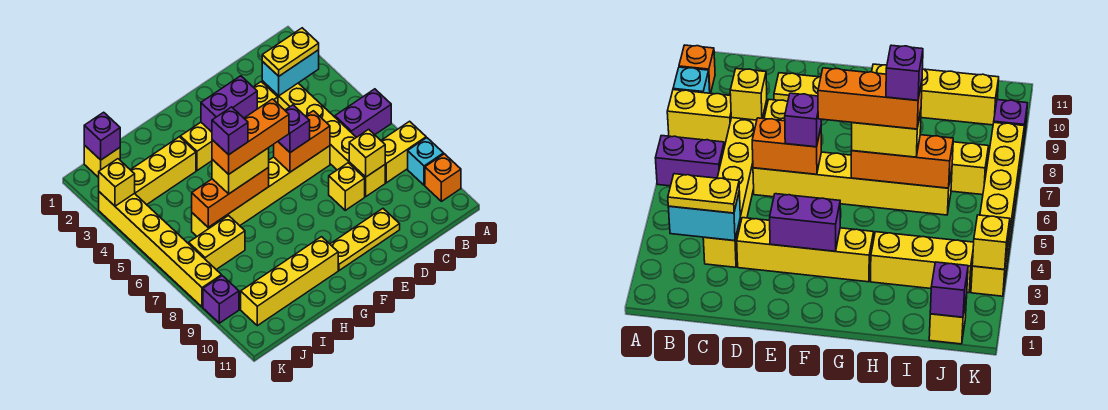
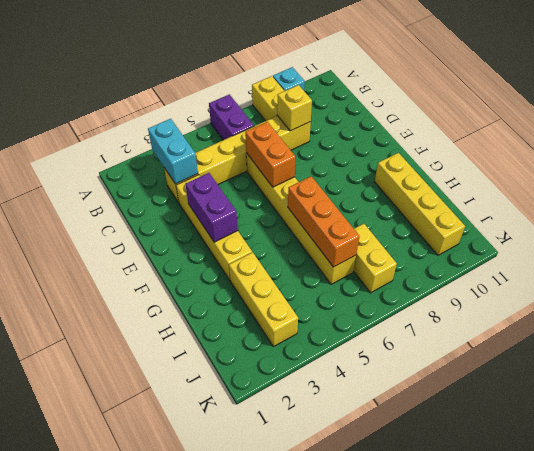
none -> orange brick A10 level 1
none -> yellow brick D8 level 1
none -> yellow plate D10:F10 level 1

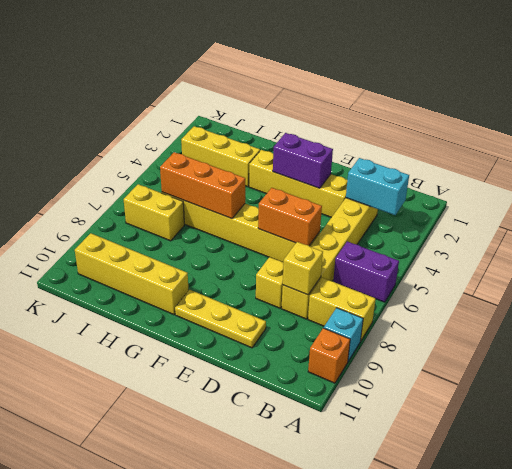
none -> yellow brick J1 level 1
none -> yellow brick K3:K8 level 1
none -> purple brick K9 level 1

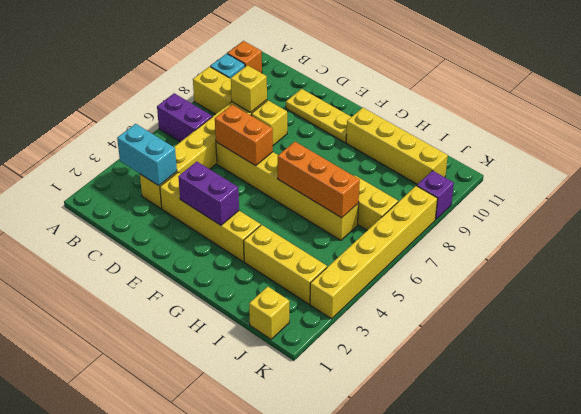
none -> purple brick J1 level 2
none -> yellow brick K3 level 2
none -> yellow plate B3:C3 level 3

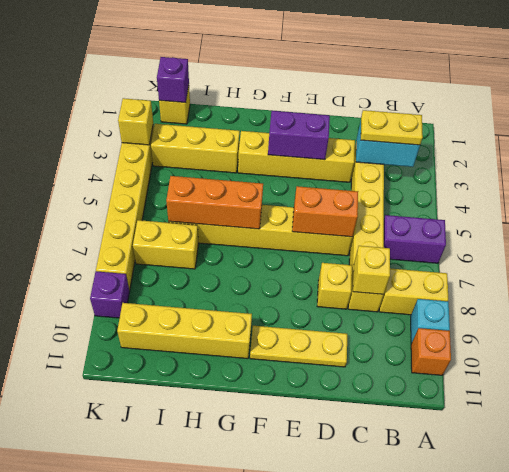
none -> purple brick E6 level 3
none -> yellow brick G6:H6 level 3
none -> orange brick F6:H6 level 4

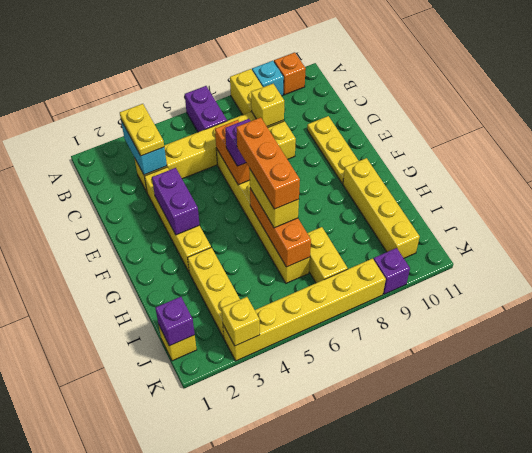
none -> purple brick H6 level 5

